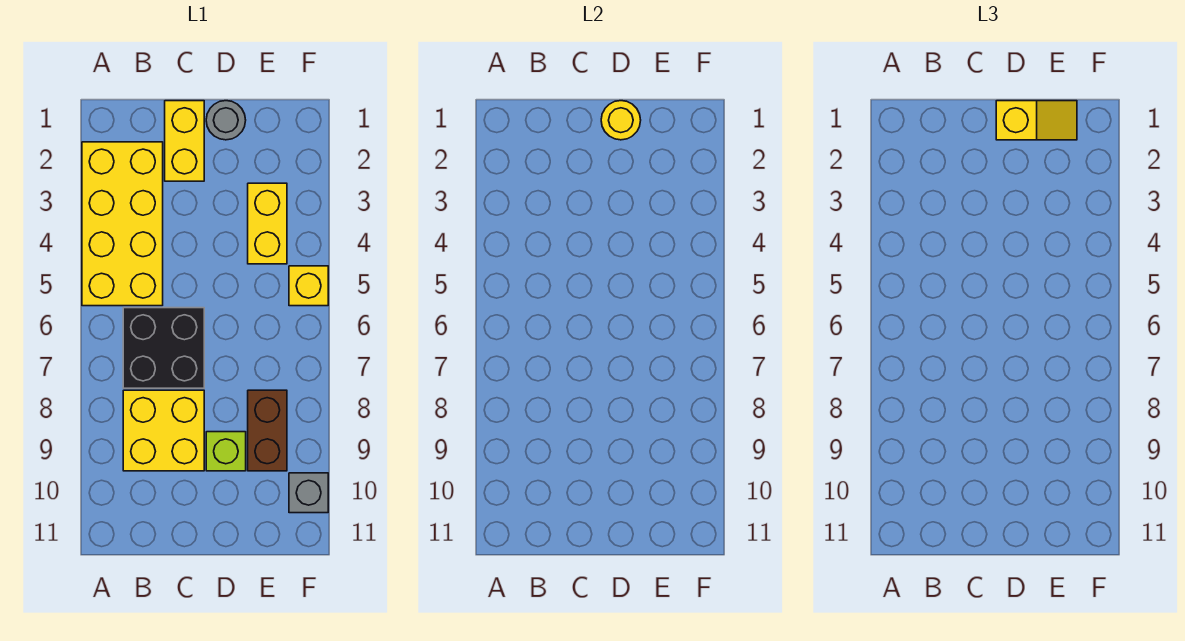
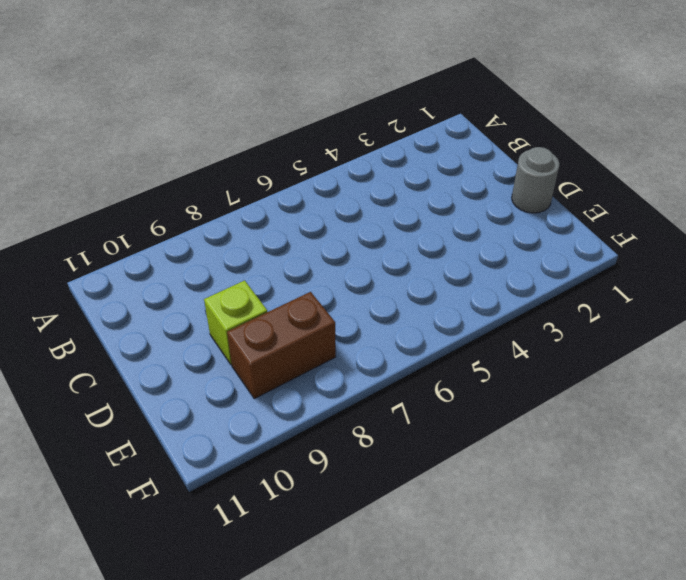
none -> yellow brick A2:B5 level 1
none -> black brick B6:C7 level 1
none -> yellow brick B8:C9 level 1

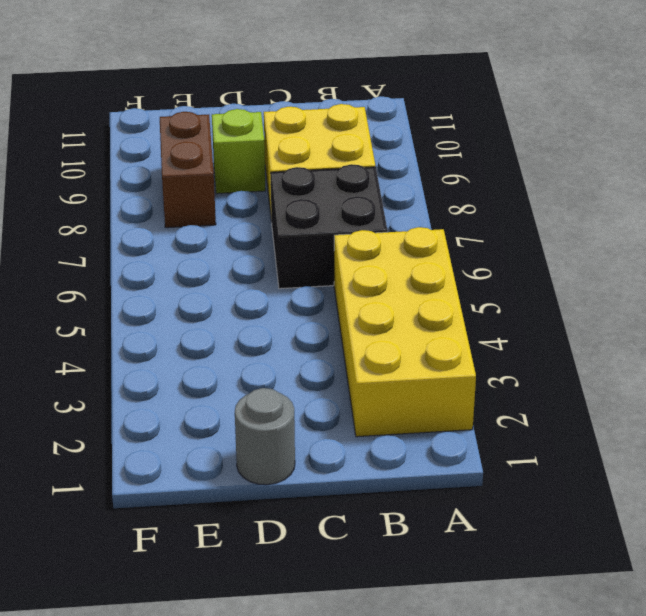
none -> yellow brick C1:C2 level 1
none -> yellow brick E3:E4 level 1
none -> yellow brick F5 level 1

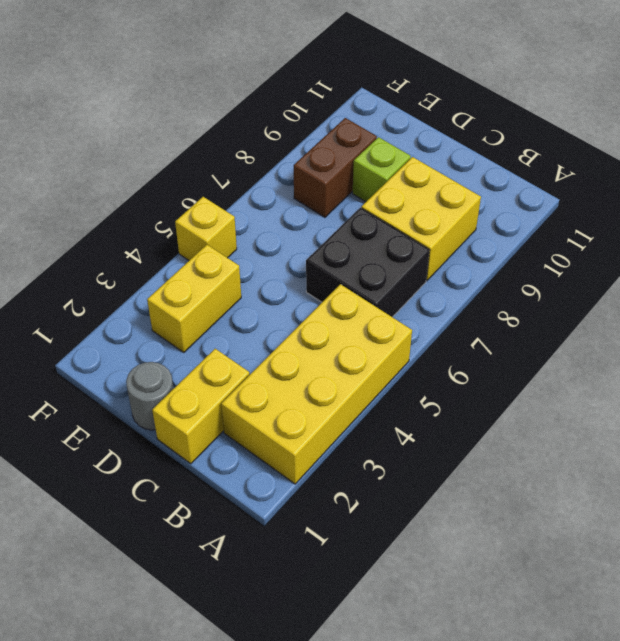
none -> grey brick F10 level 1
none -> yellow round brick D1 level 2
none -> yellow slope D1:E1 level 3 top D

